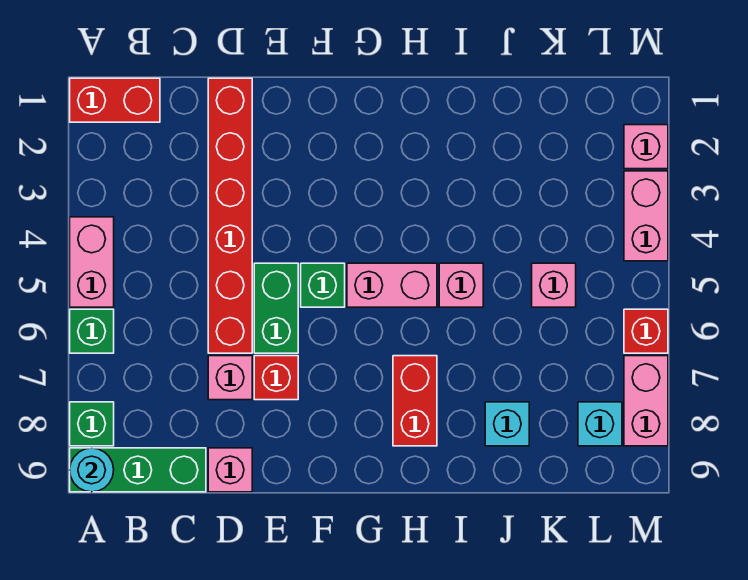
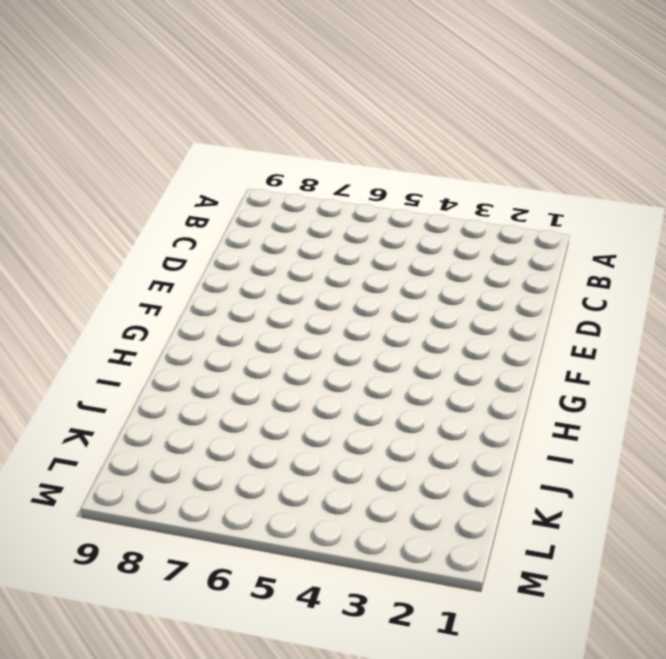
none -> red brick A1:B1 level 1
none -> pink brick A4:A5 level 1
none -> green brick A6 level 1

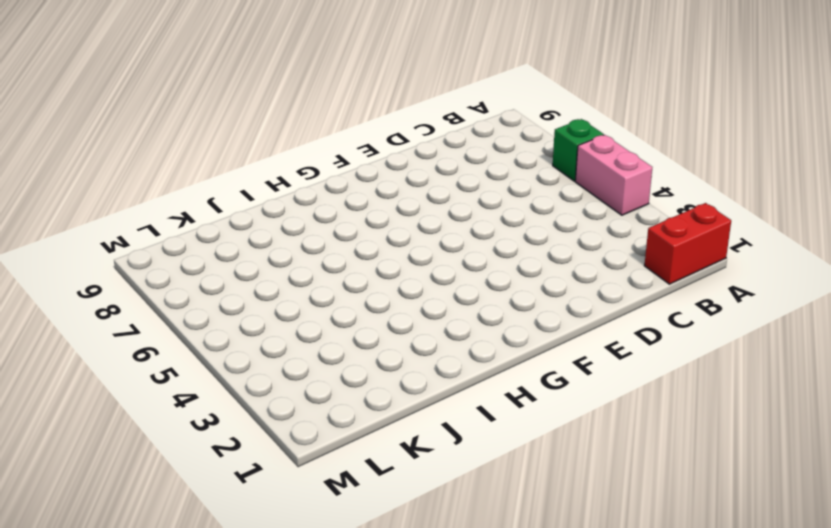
none -> green brick A8 level 1
none -> green brick A9:C9 level 1
none -> red brick D1:D6 level 1

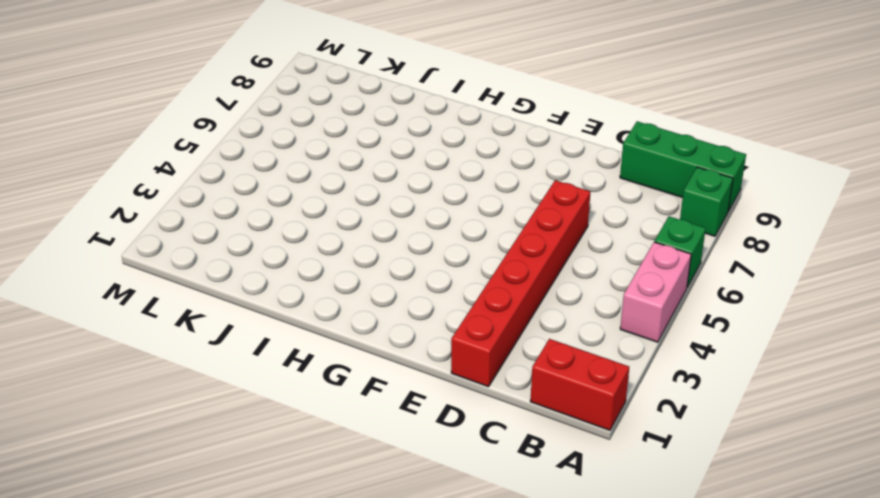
none -> pink brick D7 level 1
none -> pink brick D9 level 1
none -> green brick E5:E6 level 1

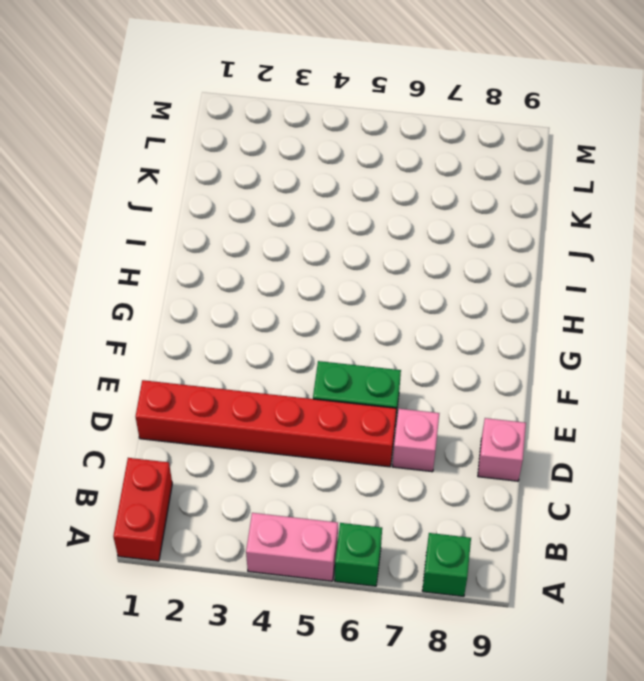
none -> green brick A9:C9 level 1
none -> red brick E7 level 1
none -> green brick F5 level 1

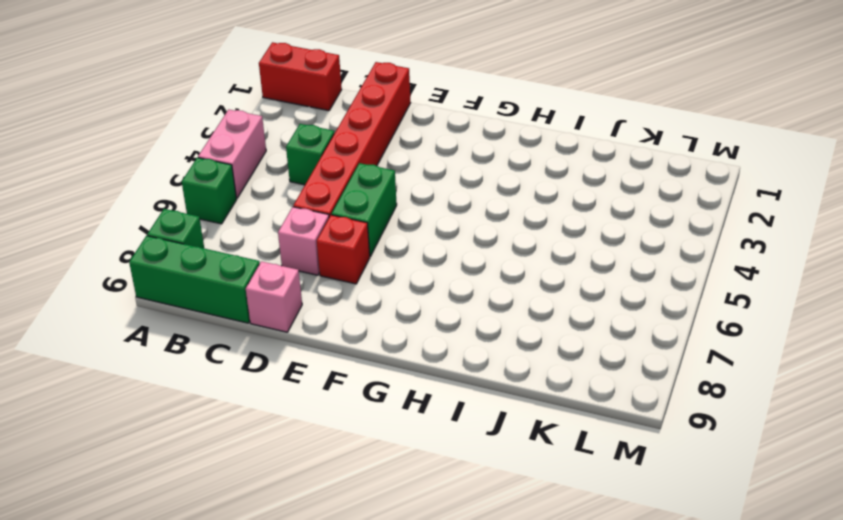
green brick C4 level 1 -> green brick F5 level 1
none -> pink brick G5:H5 level 1
none -> red brick H7:H8 level 1
none -> pink brick I5 level 1

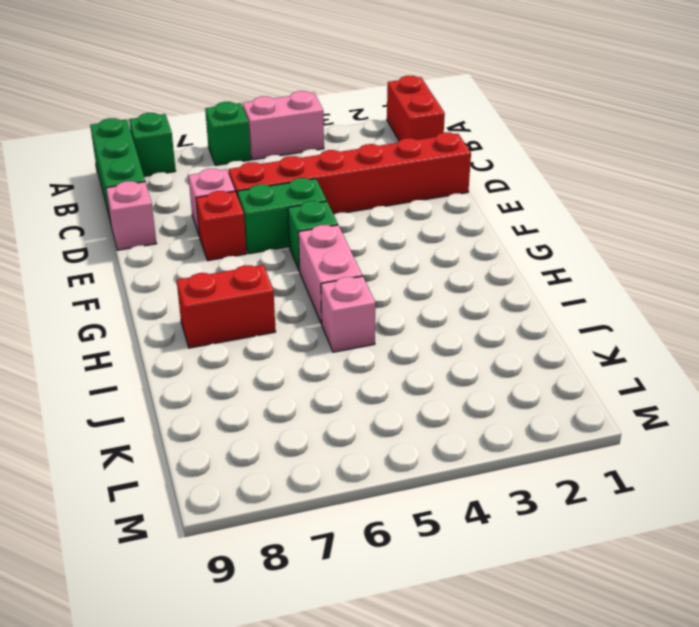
none -> cyan brick J8 level 1
none -> pink brick K5 level 1
none -> cyan brick L8 level 1

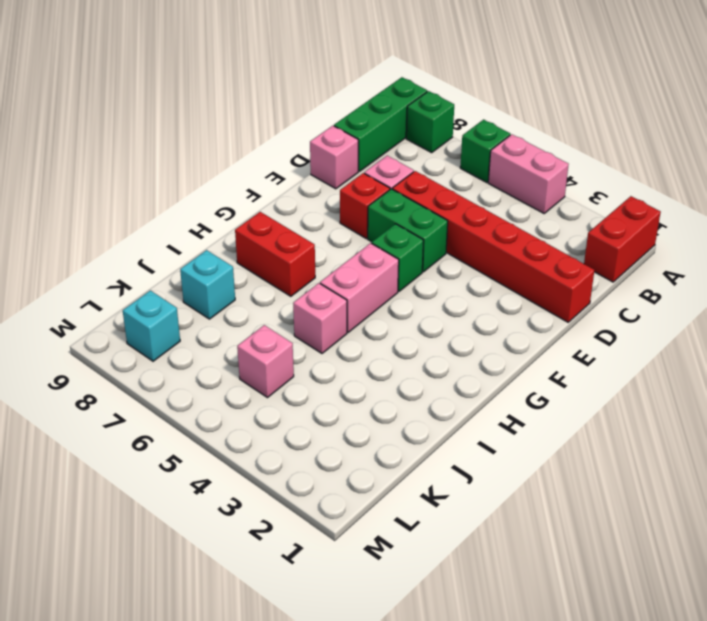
none -> pink brick M2 level 1
none -> pink brick M3:M4 level 1
none -> red brick M6 level 1

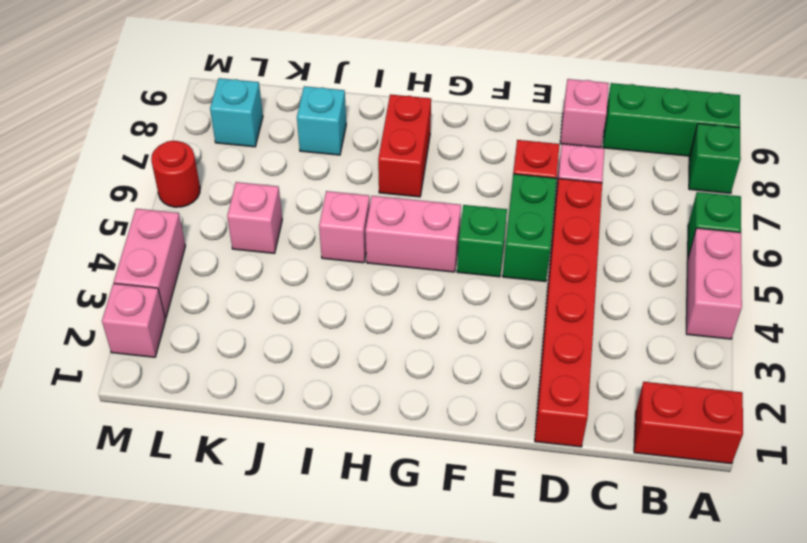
red round brick M6 level 1 -> red brick M6 level 1
none -> pink brick M7:M8 level 1
none -> cyan round brick A9 level 2

